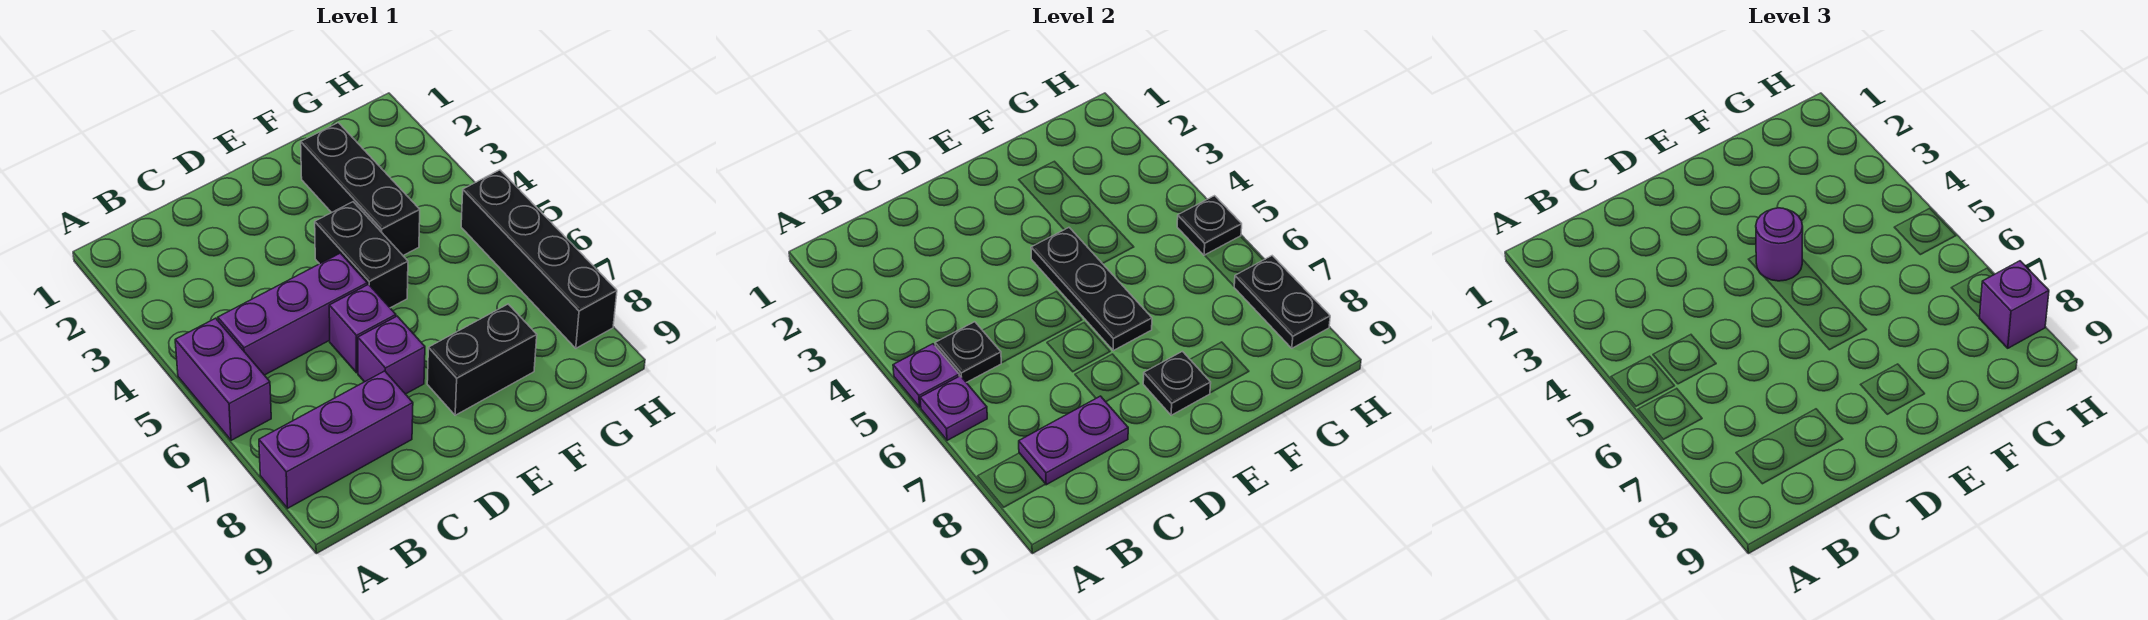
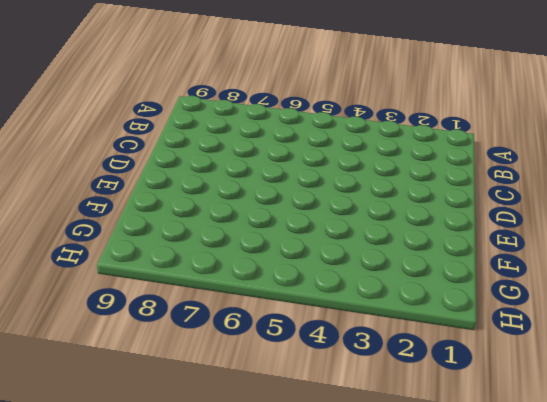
none -> purple brick A5:A6 level 1
none -> purple brick A8:C8 level 1
none -> purple brick B5:D5 level 1

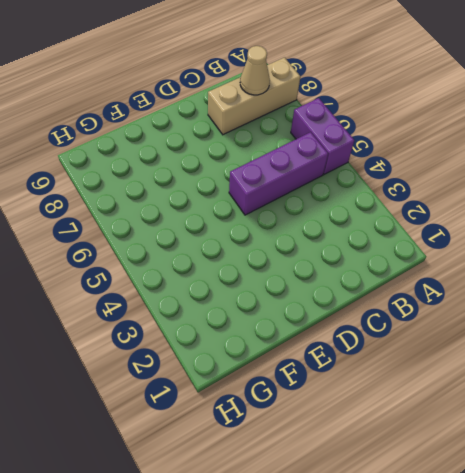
tan brick A8:C8 level 1 -> purple brick A8:C8 level 1
tan cone B8 level 2 -> purple plate B8:C8 level 2
none -> purple brick D6 level 1
none -> purple brick D7 level 1
none -> black brick E4:E5 level 1

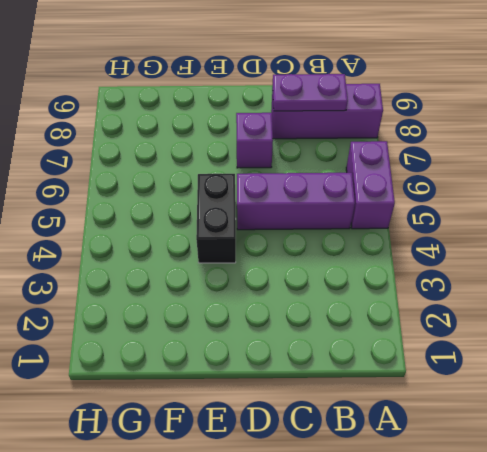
none -> purple brick D6 level 1
none -> black brick E8:F8 level 1
none -> black brick F2:F4 level 1

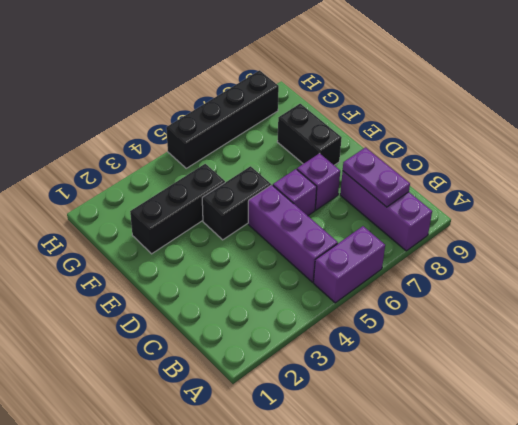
none -> purple plate A5 level 2
none -> purple plate A6 level 2
none -> black plate B5 level 2

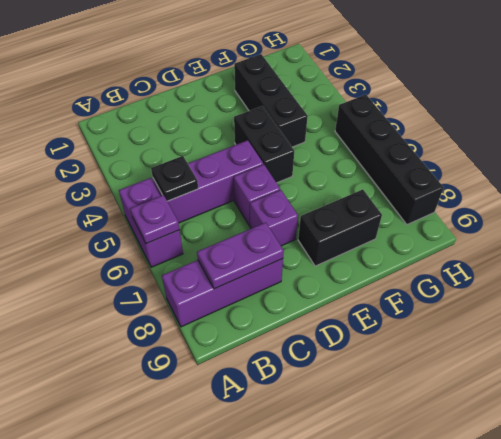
none -> purple plate A5 level 2
none -> black plate E4:E6 level 2
none -> black plate E8 level 2

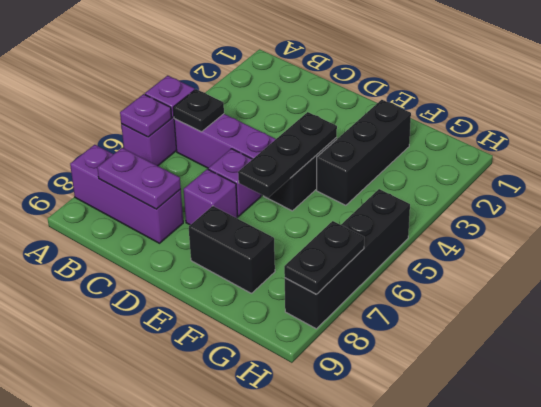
none -> black plate E8 level 2
none -> black plate H5 level 2
none -> purple round brick E4 level 3

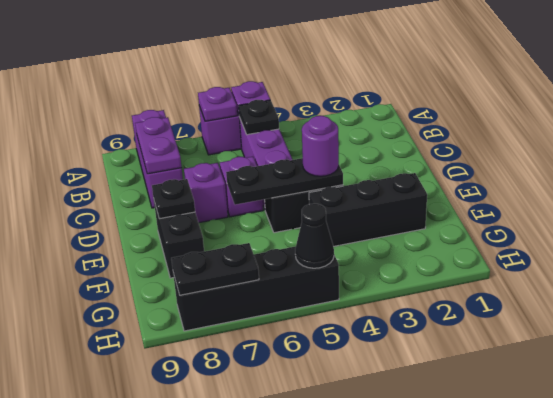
black cone H5 level 2 -> black plate H5 level 2
none -> purple brick H8 level 3

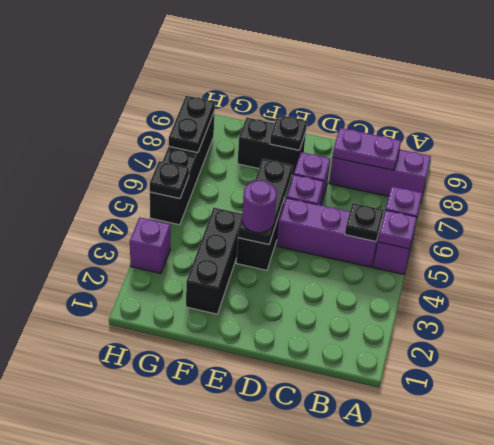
purple brick H3 level 1 -> purple brick H8 level 3

